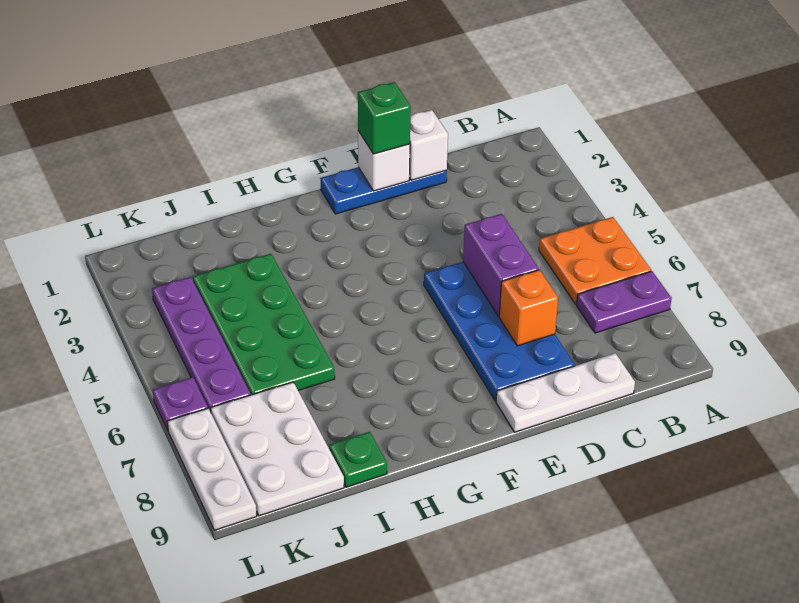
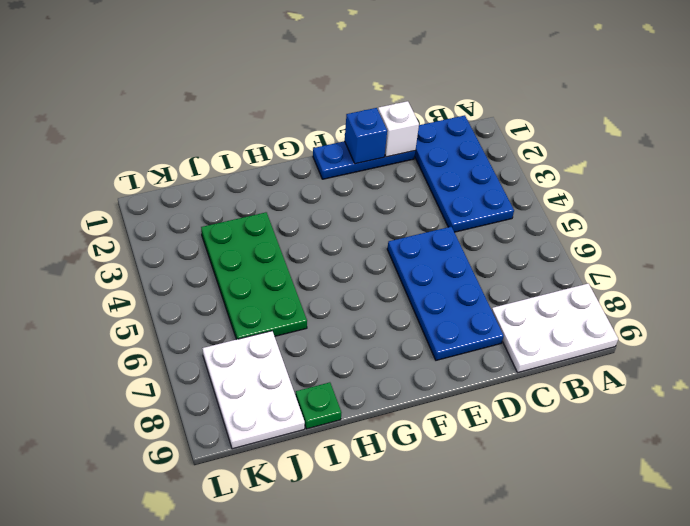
white plate A8:C9 level 1 -> white plate C9:E9 level 1
blue plate B1:C4 level 1 -> none
blue brick E1 level 2 -> white brick E1 level 2
none -> orange plate A5:B6 level 1
none -> purple plate A7:B7 level 1
none -> purple plate K3:K6 level 1

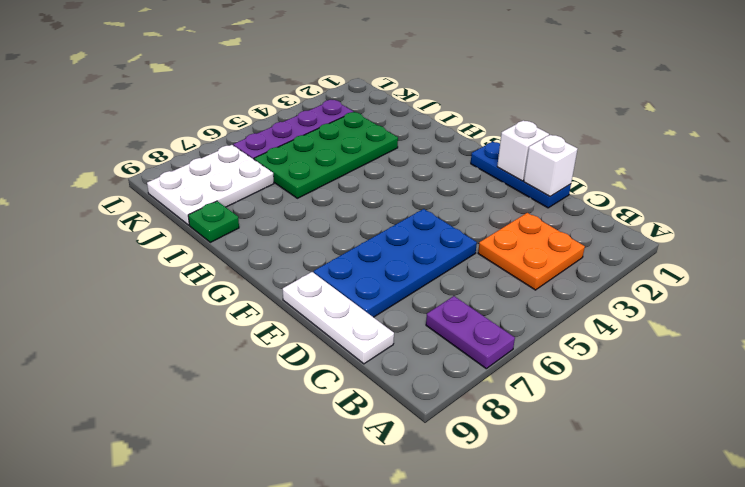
orange plate B3:C4 level 1 -> orange plate A5:B6 level 1
none -> purple plate L6 level 1
none -> white plate L7:L9 level 1
none -> purple brick D5:D6 level 2

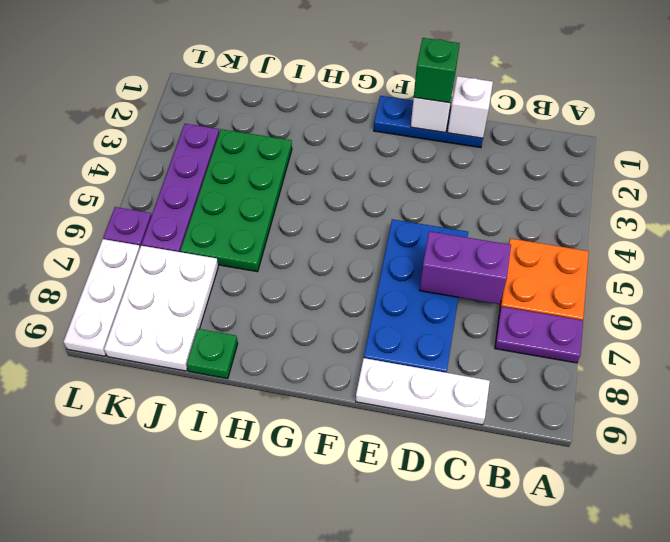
purple brick C6:D6 level 2 -> purple brick D5:D6 level 2
none -> orange brick D7 level 2

